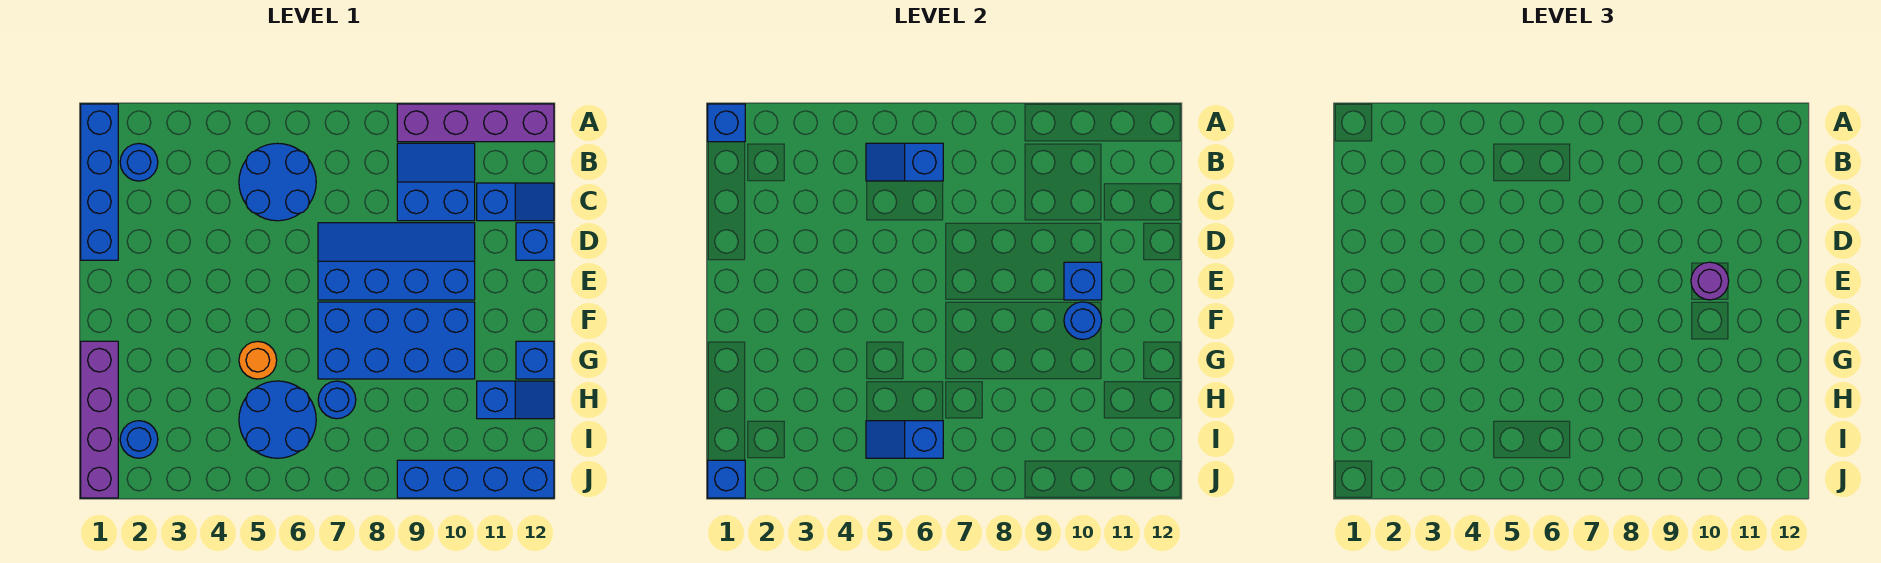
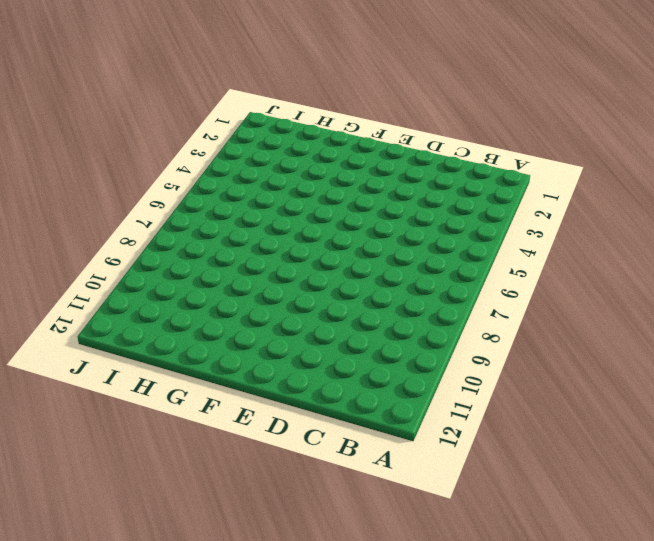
none -> blue brick A1:D1 level 1
none -> purple brick A9:A12 level 1
none -> blue round brick B2 level 1

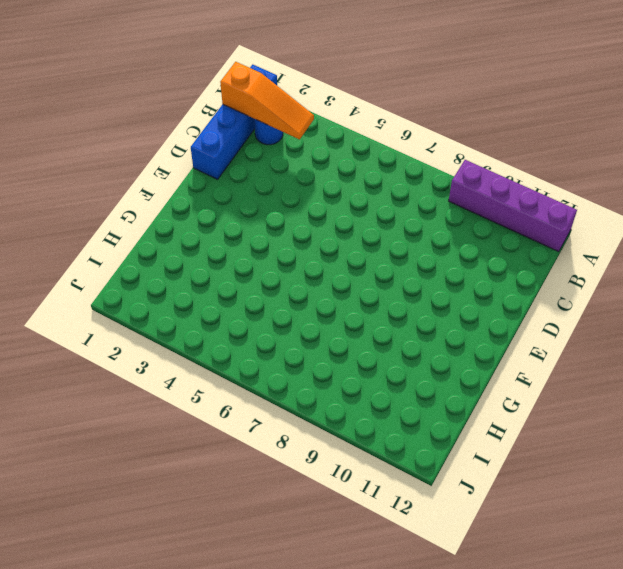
orange slope B1:B3 level 2 top 1 -> none
none -> blue round brick B5:C6 level 1
none -> blue slope B9:C10 level 1 top C
none -> blue slope C11:C12 level 1 top 11

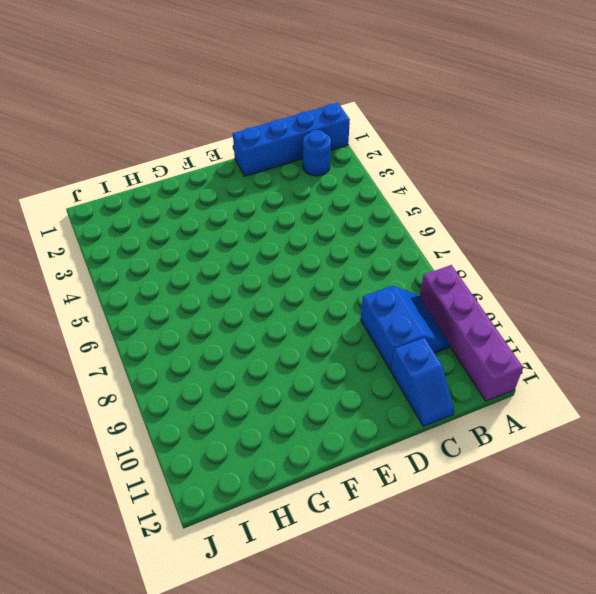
none -> blue round brick B5:C6 level 1
none -> blue slope D7:E10 level 1 top E
none -> blue brick D12 level 1

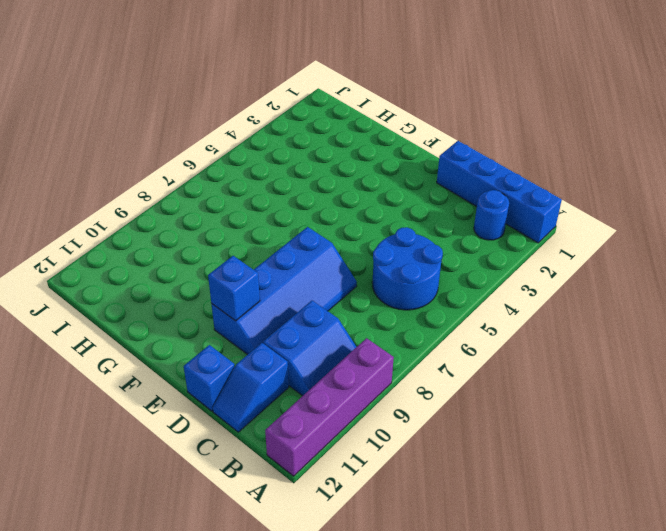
none -> blue brick F7:G10 level 1
none -> purple brick G1:J1 level 1
none -> orange round brick G5 level 1

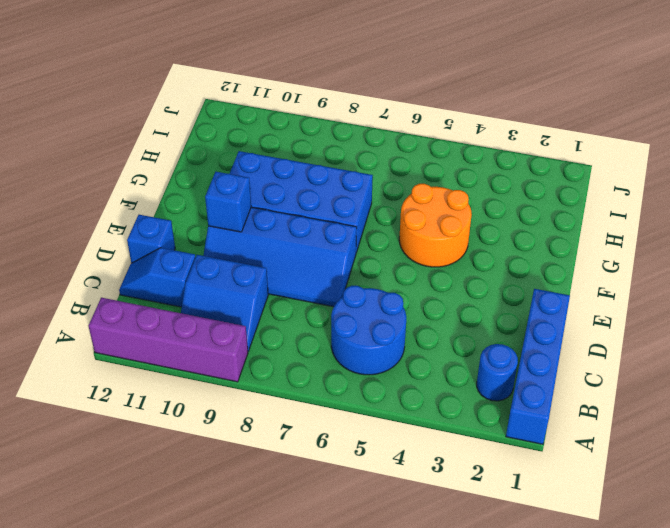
orange round brick F4:G5 level 1 -> orange round brick G5 level 1
none -> purple brick G1:J1 level 1
none -> blue brick G12 level 1
none -> blue round brick H5:I6 level 1

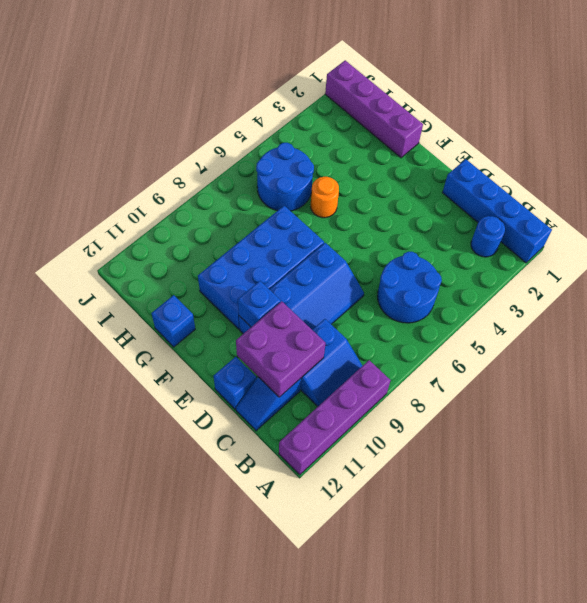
purple brick C10:D11 level 2 -> none
none -> blue round brick H7 level 1
none -> blue slope H11:H12 level 1 top 11
none -> blue round brick I2 level 1

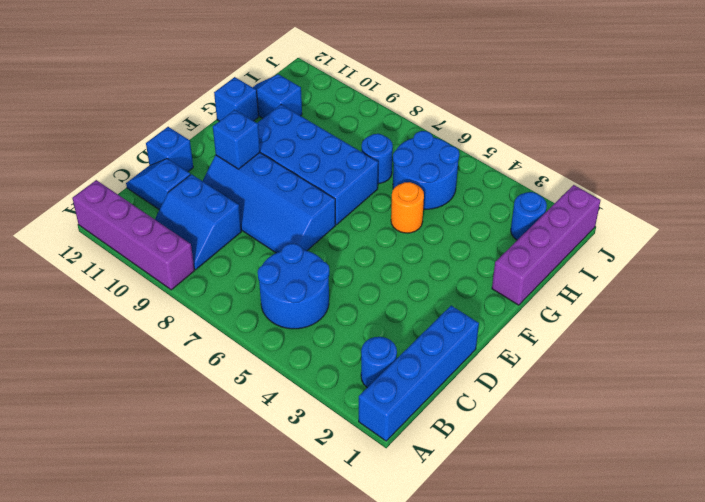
none -> blue brick J9:J12 level 1
none -> blue brick A1 level 2
none -> blue slope B5:B6 level 2 top 6

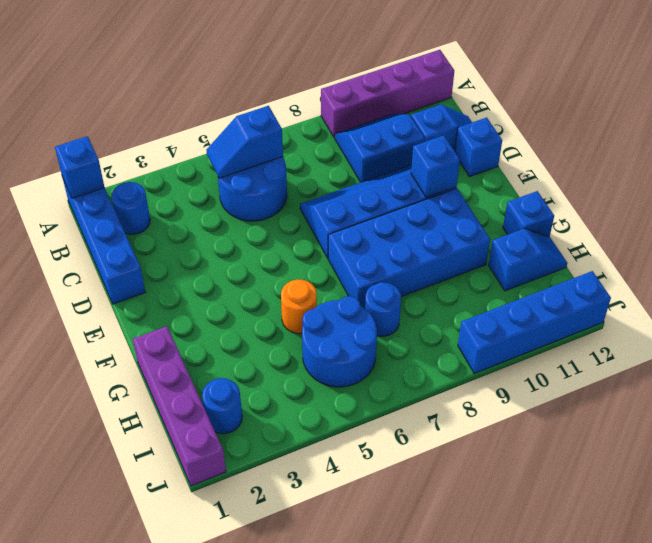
none -> blue round brick F10 level 2
none -> blue slope I5:I6 level 2 top 6
none -> blue brick J1 level 2

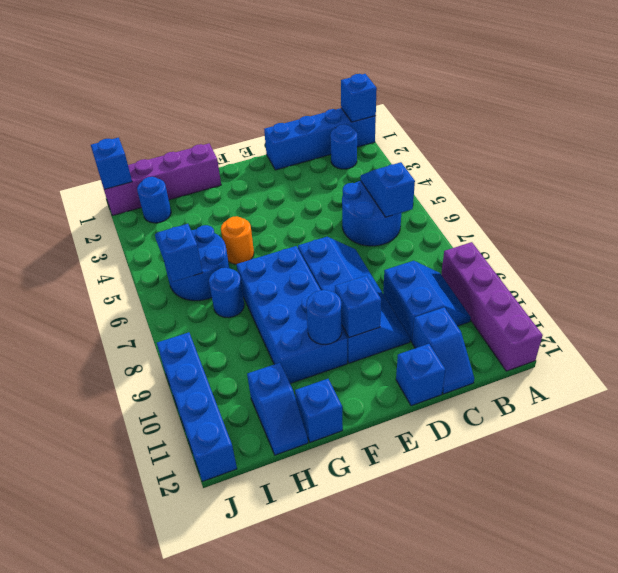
none -> purple round brick E10 level 3

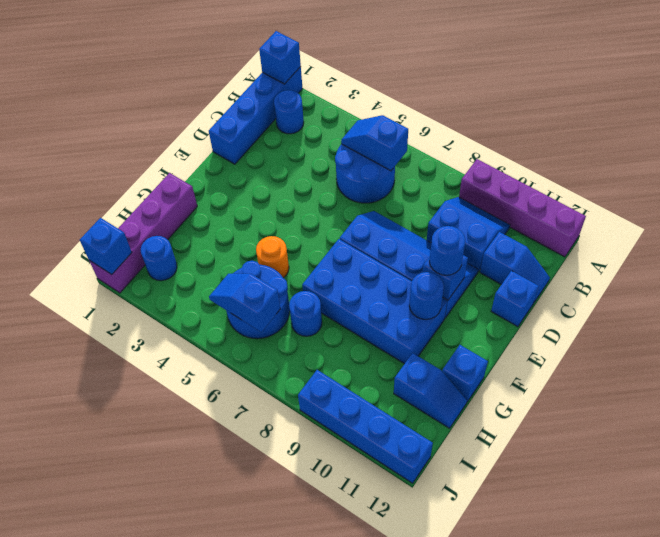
blue round brick E10 level 3 -> purple round brick E10 level 3

